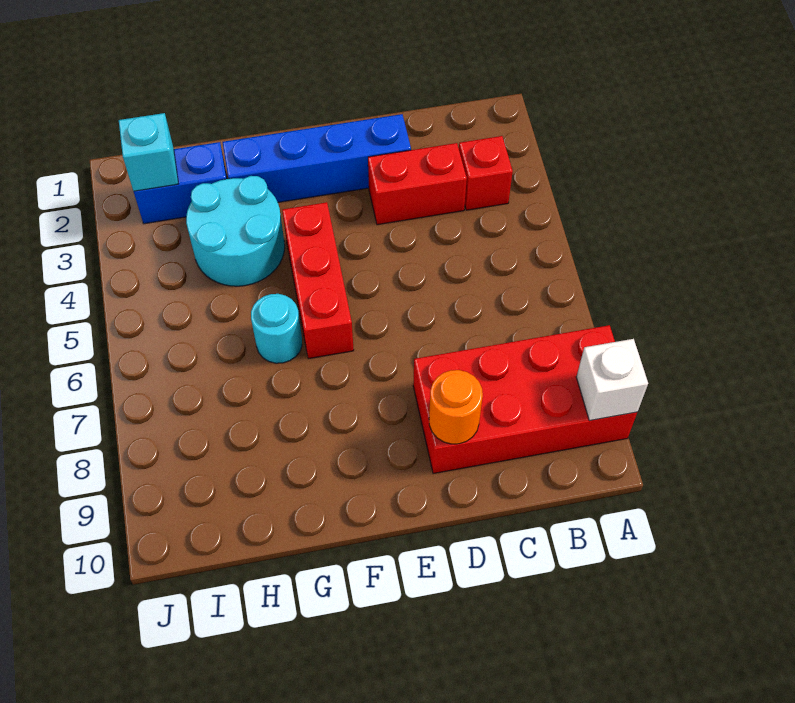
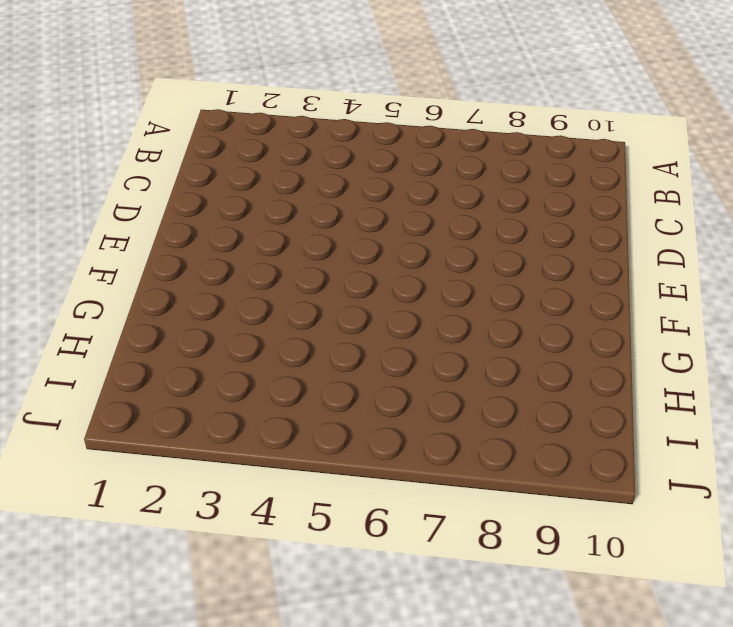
none -> red brick A8:D9 level 1
none -> red brick B3 level 1

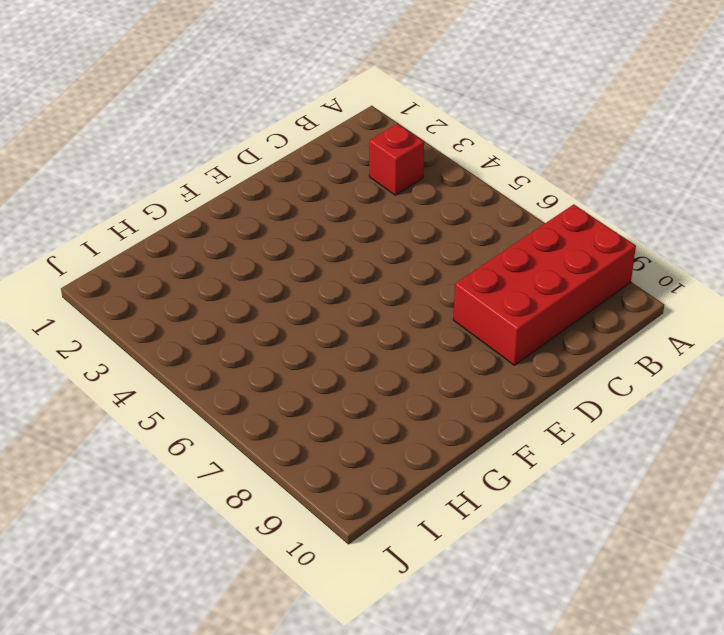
none -> red brick C3:D3 level 1
none -> blue brick D2:G2 level 1

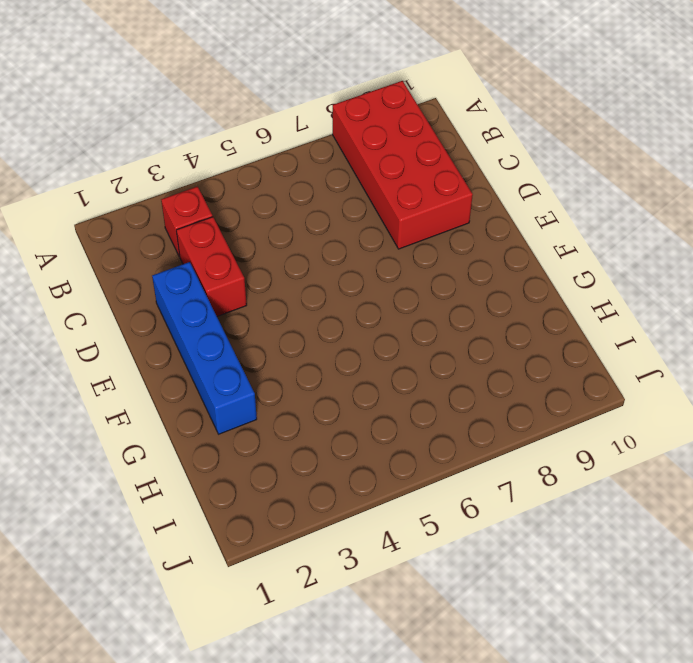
none -> red brick F4:F6 level 1
none -> cyan round brick G3:H4 level 1

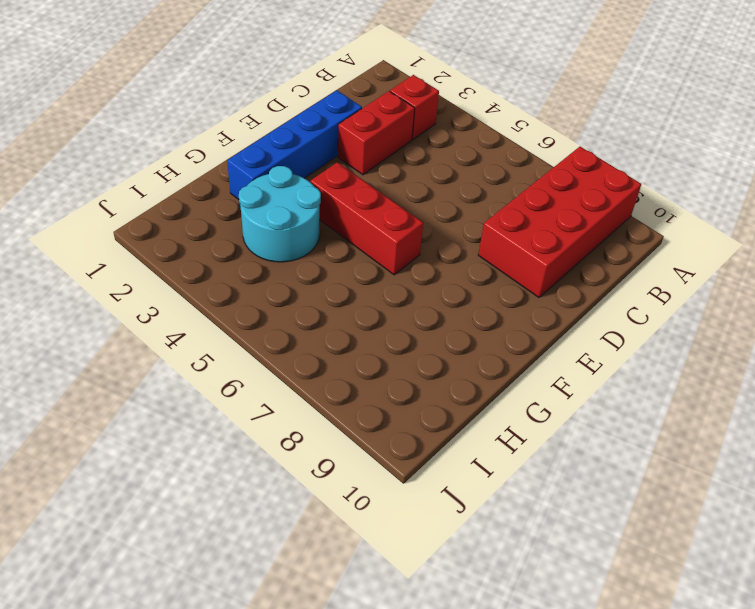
none -> cyan round brick G6 level 1
none -> blue brick H2:I2 level 1

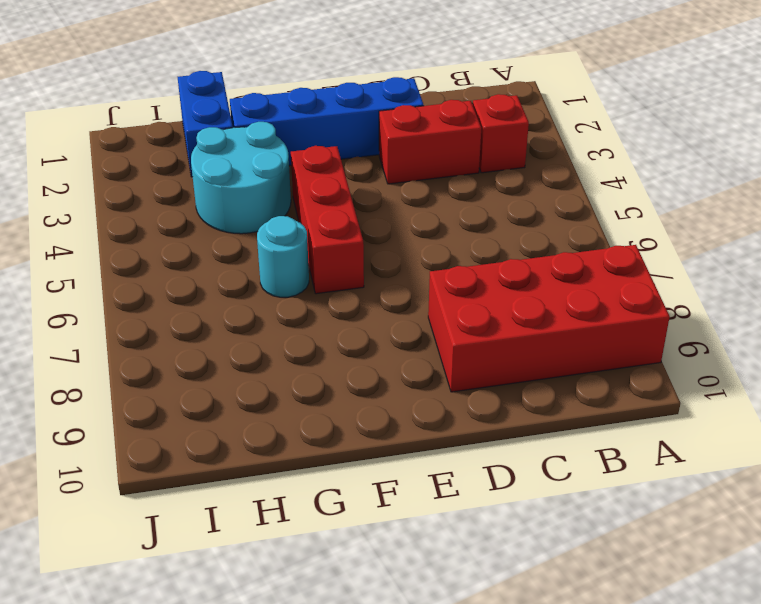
blue brick H1:H2 level 1 -> blue brick H2:I2 level 1
none -> white brick A9 level 2
none -> orange round brick D9 level 2

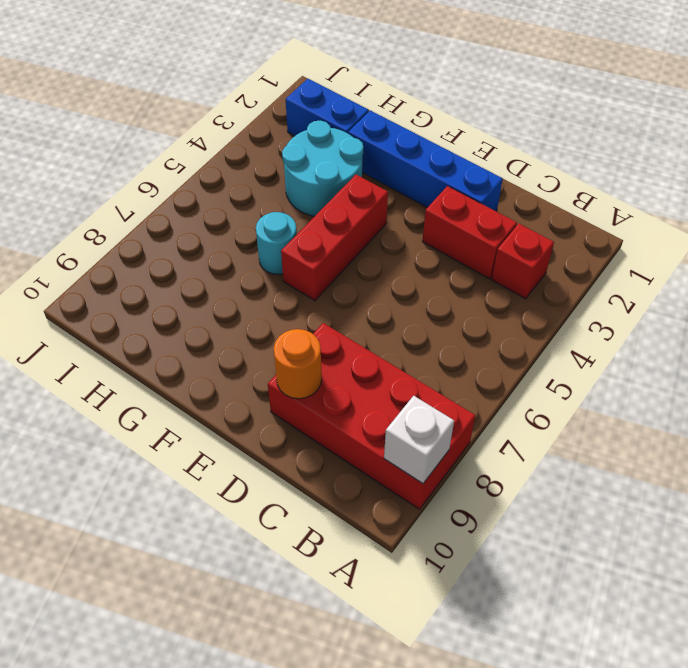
none -> cyan brick I2 level 2

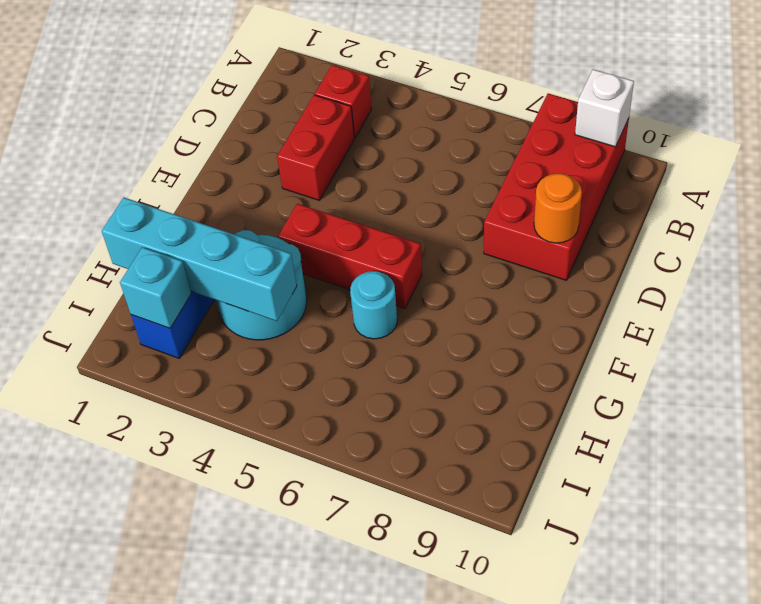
cyan brick H1:H4 level 2 -> none
none -> blue brick D2:G2 level 1

